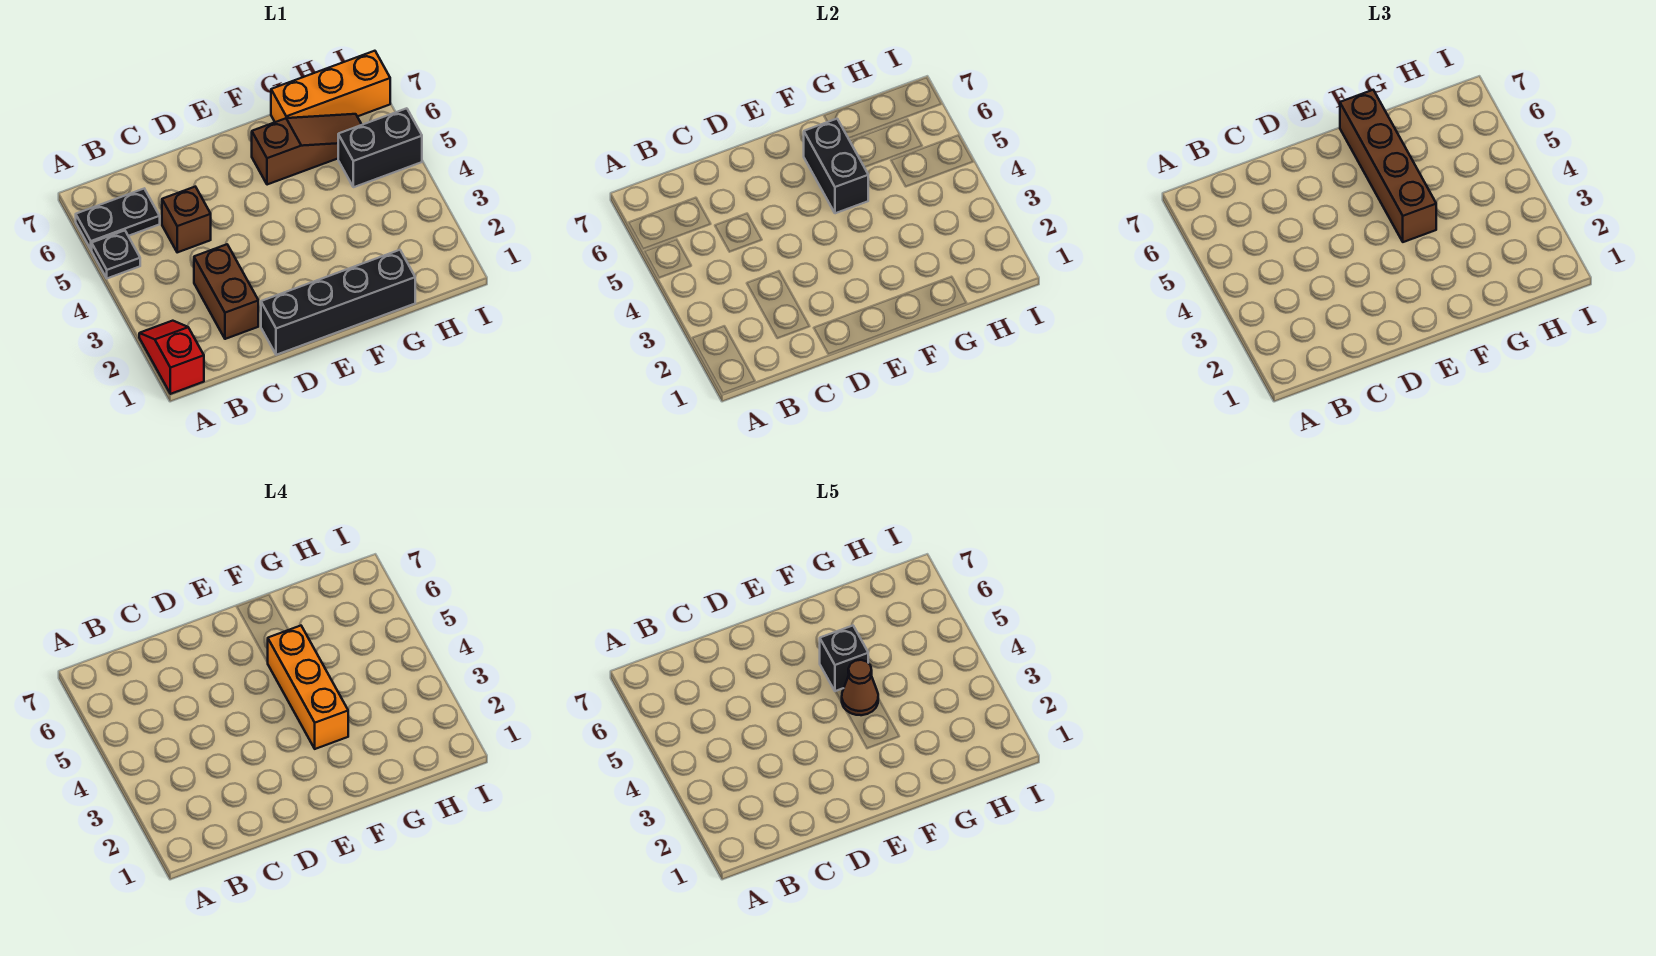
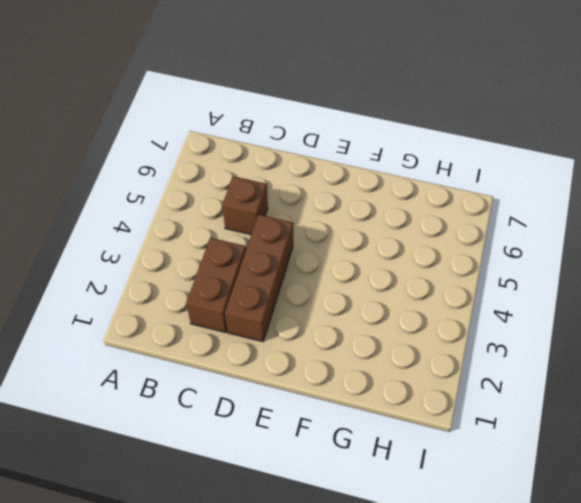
brown brick D2:D4 level 1 -> none
none -> red slope A1:A2 level 1 top 1
none -> black plate A5 level 1
none -> black plate A6:B6 level 1

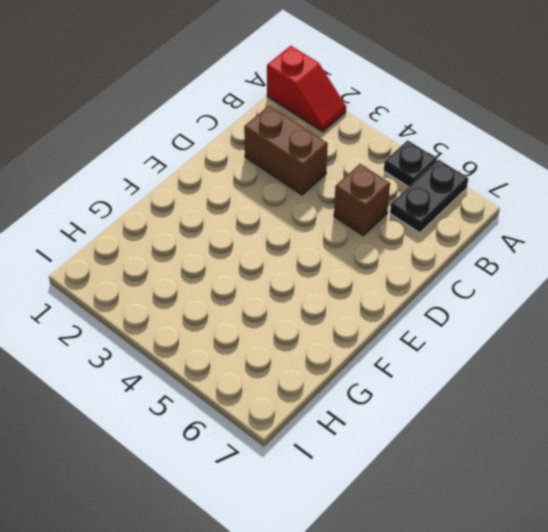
none -> black brick D1:G1 level 1
none -> brown slope F6:H6 level 1 top F
none -> orange brick G7:I7 level 1

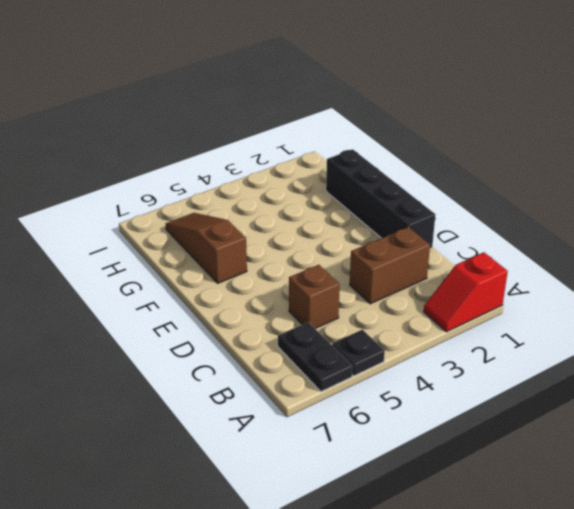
none -> orange brick G7:I7 level 1
none -> black brick H5:I5 level 1
none -> black brick F5:F6 level 2

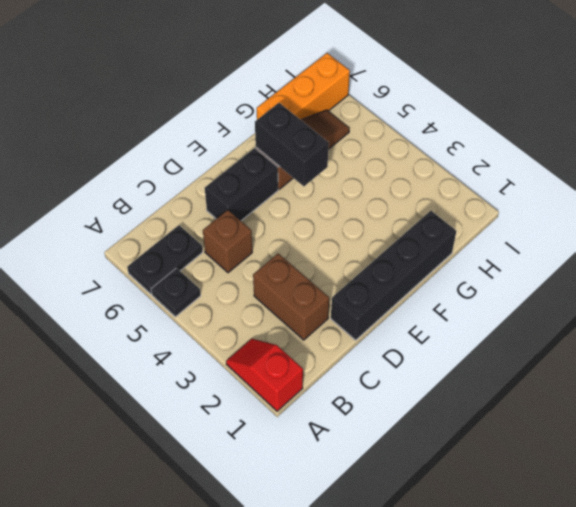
black brick D6:E6 level 1 -> black brick H5:I5 level 1
none -> brown brick F4:F7 level 3
none -> orange brick F3:F5 level 4
none -> brown cone F4 level 5

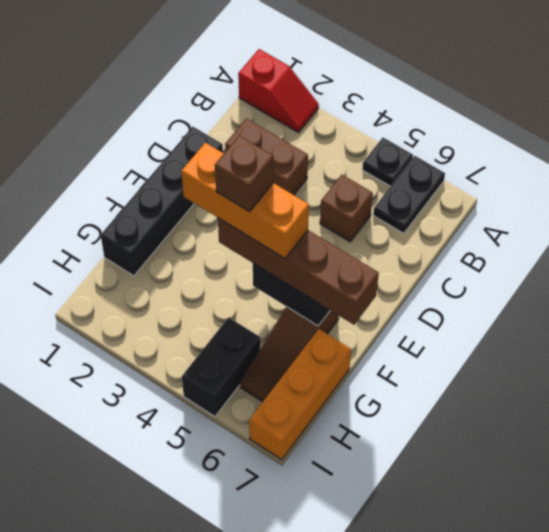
brown brick F4 level 5 -> brown cone F4 level 5
none -> black brick F5 level 5

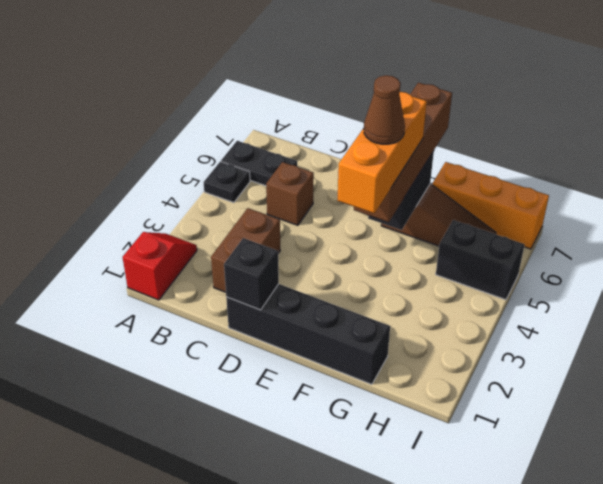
black brick D1 level 2 -> black brick F5 level 5

